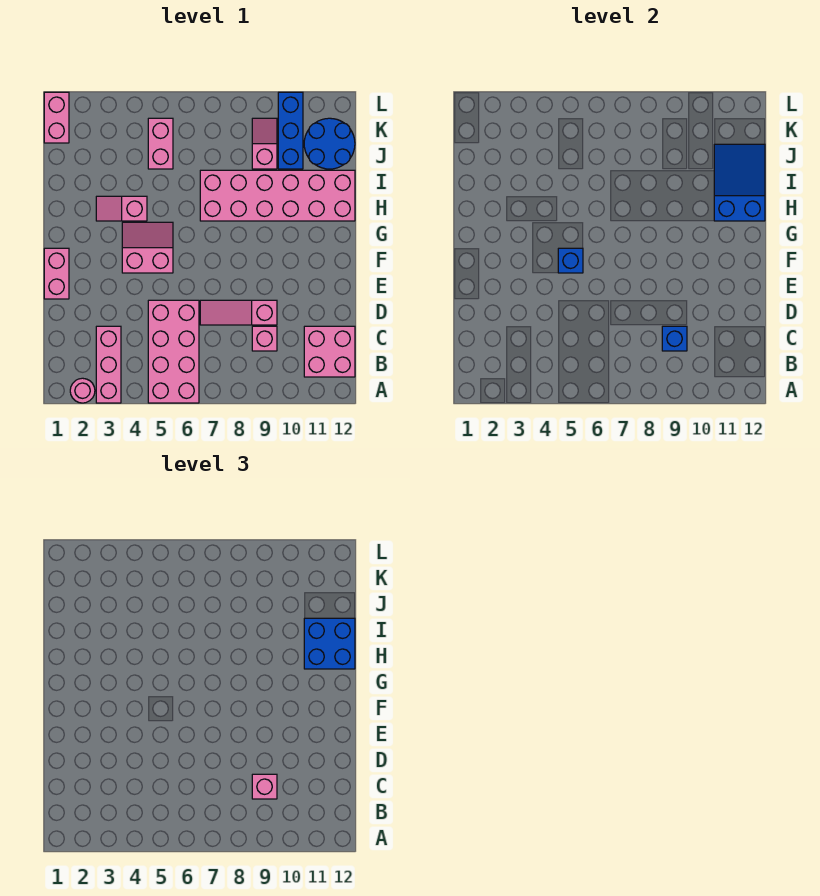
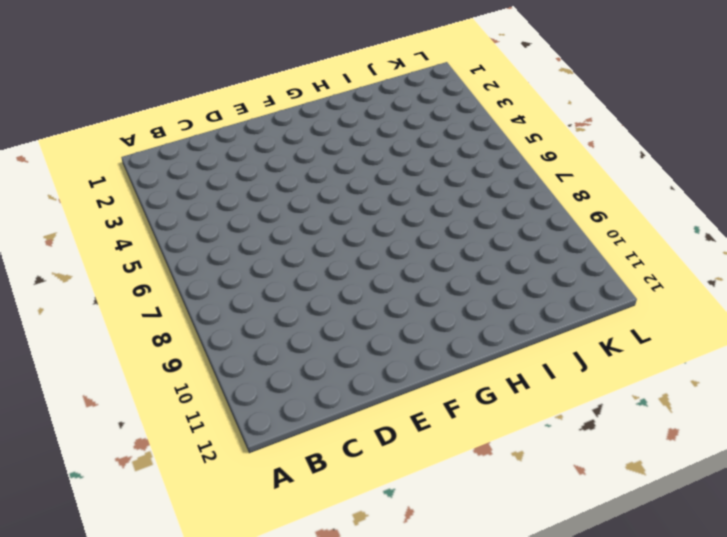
none -> pink round brick A2 level 1
none -> pink brick A3:C3 level 1
none -> pink brick A5:D6 level 1

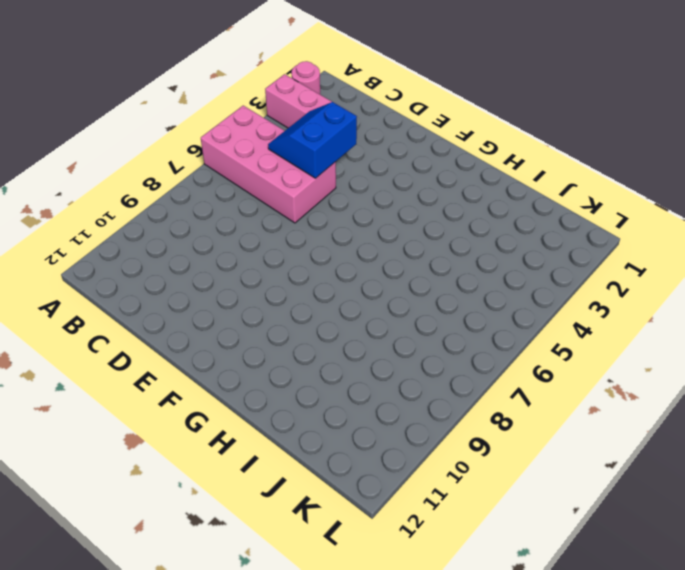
blue slope C4:D5 level 2 top D -> none
none -> pink brick B11:C12 level 1
none -> pink brick C9 level 1
none -> pink slope D7:D9 level 1 top 9

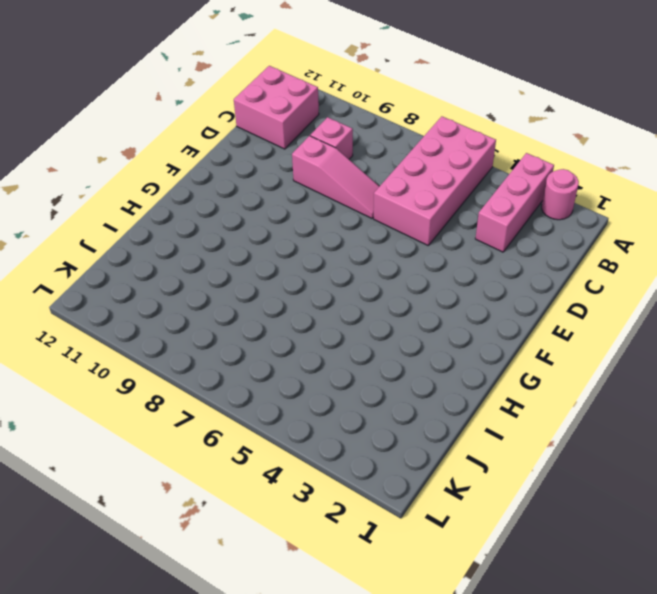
none -> pink brick E1:F1 level 1
none -> pink slope F4:G5 level 1 top F
none -> pink slope H3:H4 level 1 top 4

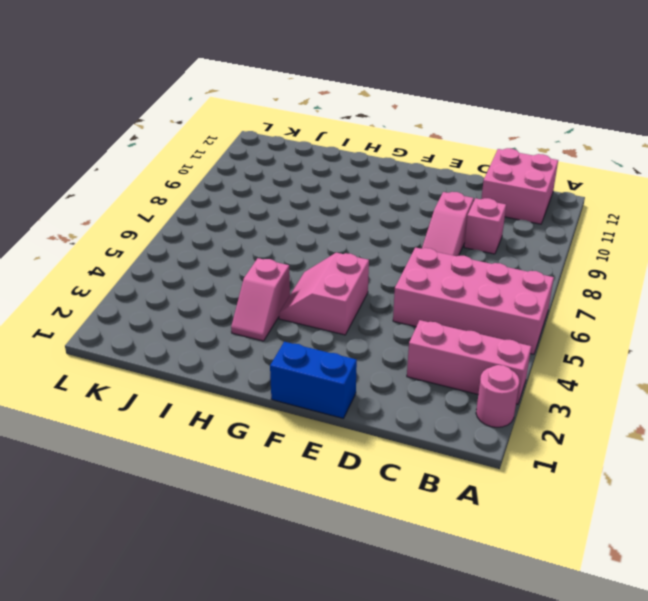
blue brick E1:F1 level 1 -> pink brick E1:F1 level 1
none -> pink brick H7:I12 level 1
none -> pink brick J5:K5 level 1
none -> pink slope J9:K9 level 1 top J

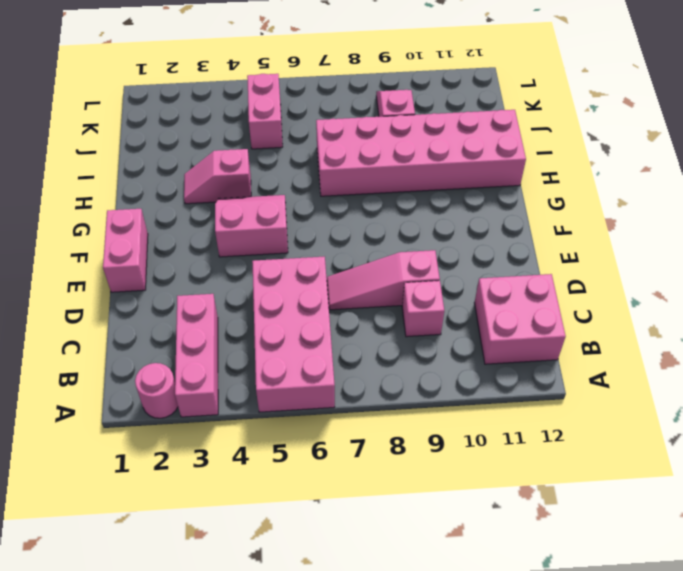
none -> blue brick J10:L10 level 1
none -> blue round brick J11:K12 level 1
none -> pink brick K1:L1 level 1

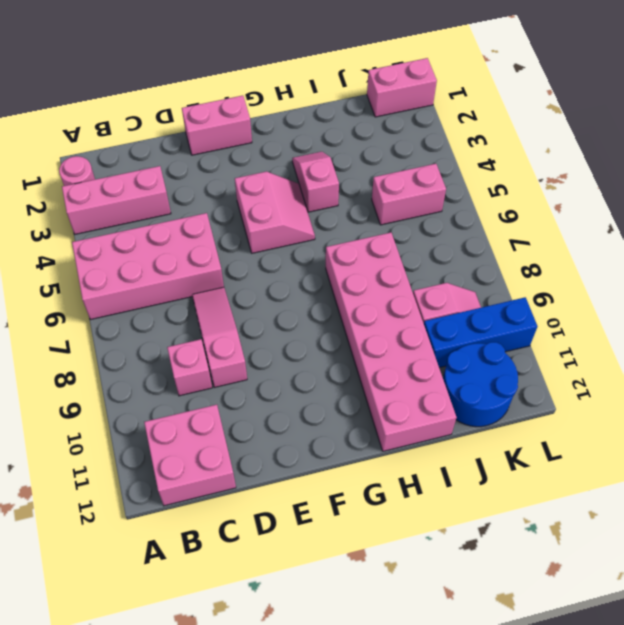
none -> blue brick C9 level 2
none -> blue brick F5 level 2
none -> blue slope H11:J12 level 2 top H

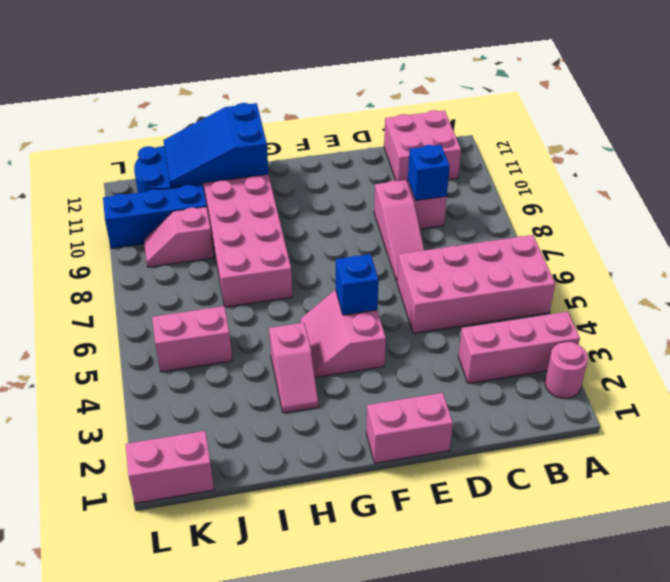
none -> pink brick C9 level 3
none -> blue brick H11:I12 level 3

